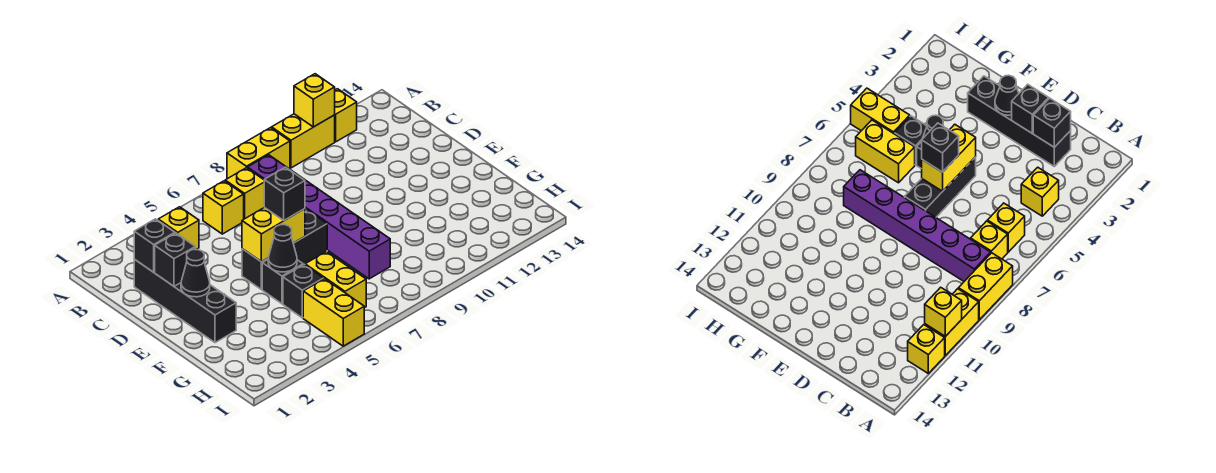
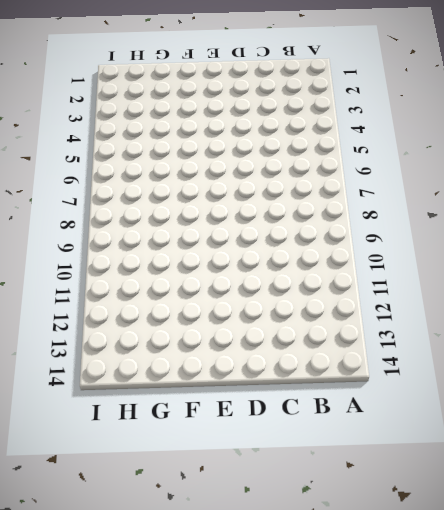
none -> yellow brick A8:A9 level 1
none -> yellow brick A10:A11 level 1
none -> yellow brick A12 level 1

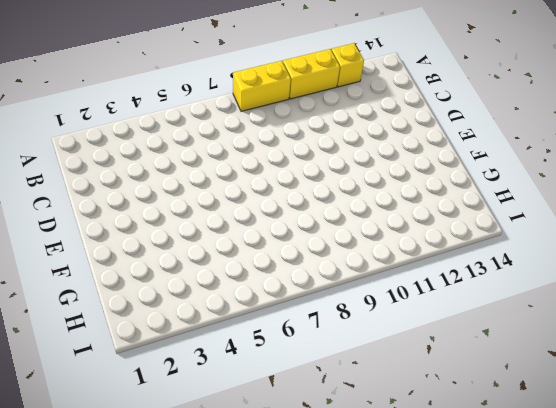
none -> yellow brick B4 level 1
none -> yellow brick B6 level 1
none -> yellow brick B7 level 1

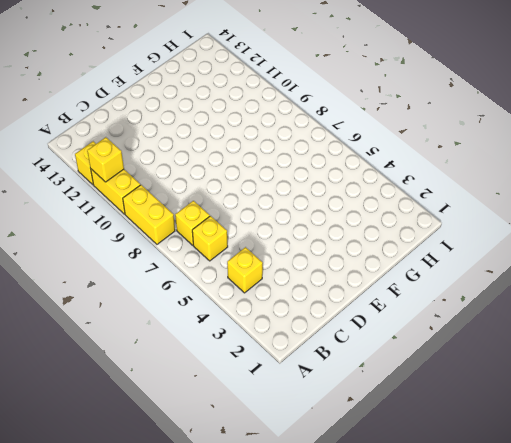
none -> purple brick B8:G8 level 1
none -> black brick C2:F2 level 1
none -> black brick E5:E7 level 1

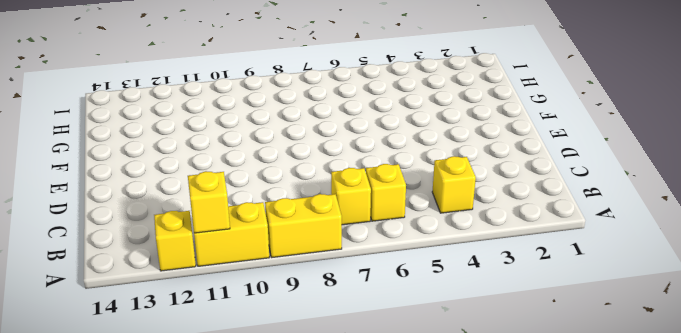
none -> purple brick B8:G8 level 1
none -> black brick C2:F2 level 1
none -> black brick E5:E7 level 1

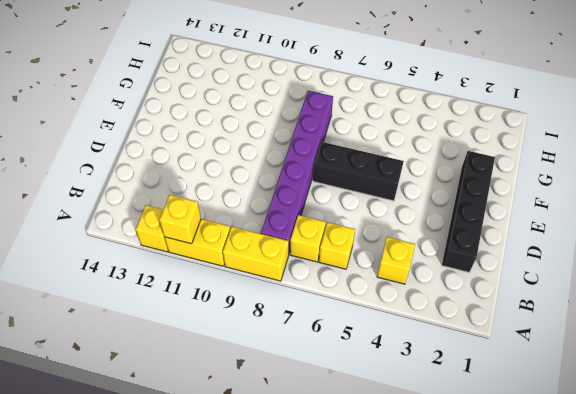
none -> black brick F5 level 1
none -> black brick G5 level 1
none -> yellow brick G6:H6 level 1

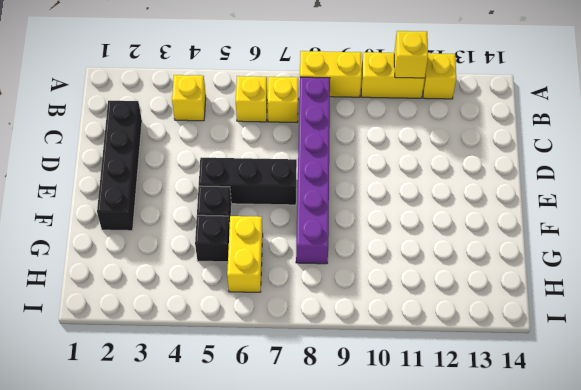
none -> yellow brick H5:I5 level 1
none -> black brick C2 level 2
none -> black brick D2 level 2

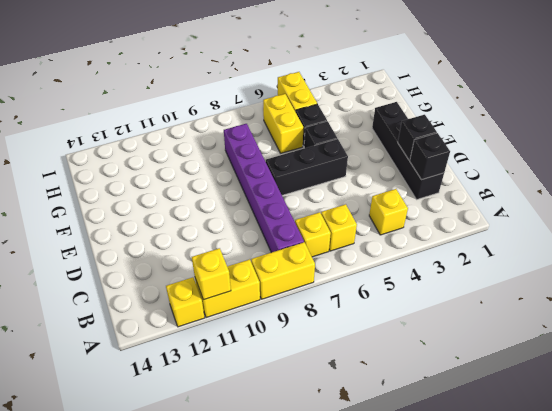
none -> black cone E2 level 2
none -> yellow brick E5:E6 level 2
none -> black cone F5 level 2

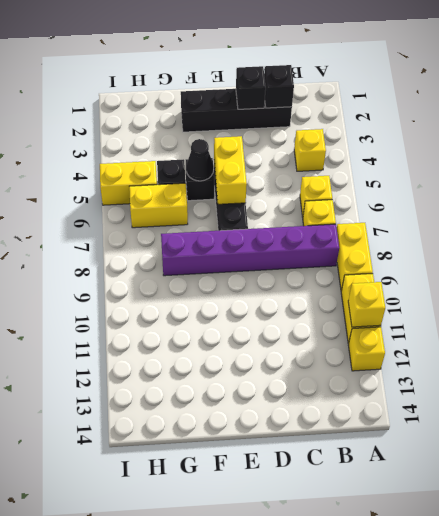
none -> black cone E2 level 2
none -> black brick E6 level 3

